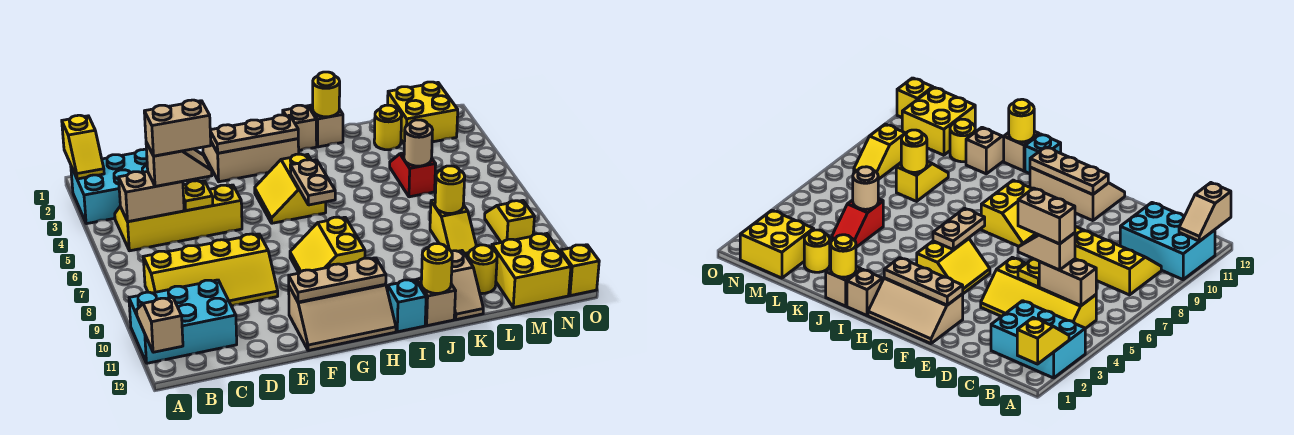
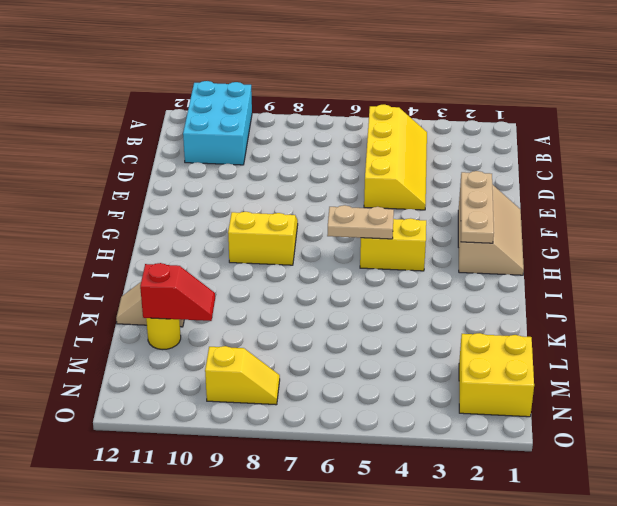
red slope L10:L11 level 2 top 11 -> red slope L4:L5 level 1 top 5
none -> cyan brick A2:C3 level 1
none -> yellow slope B8:E9 level 1 top 8
none -> tan slope F11:H12 level 1 top 11
none -> tan brick I1 level 1

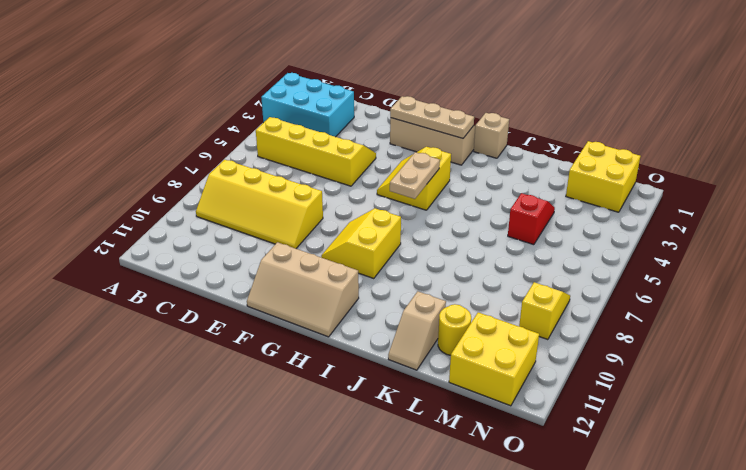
none -> cyan brick A10:C11 level 1
none -> cyan brick I12 level 1
none -> tan brick J1 level 1
none -> tan brick J12 level 1

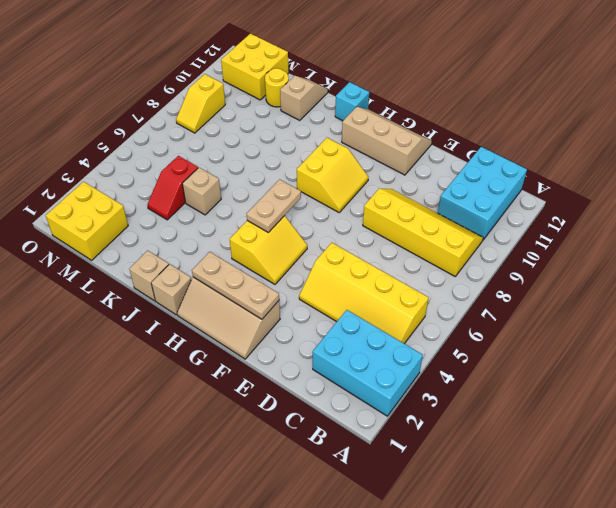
cyan brick B10:C12 level 1 -> cyan brick A10:C11 level 1
tan brick K5 level 1 -> tan brick J12 level 1
none -> yellow round brick L2 level 1
none -> yellow slope L8:L9 level 1 top 8
none -> yellow brick O12 level 1
none -> yellow slope A1:A2 level 2 top 1

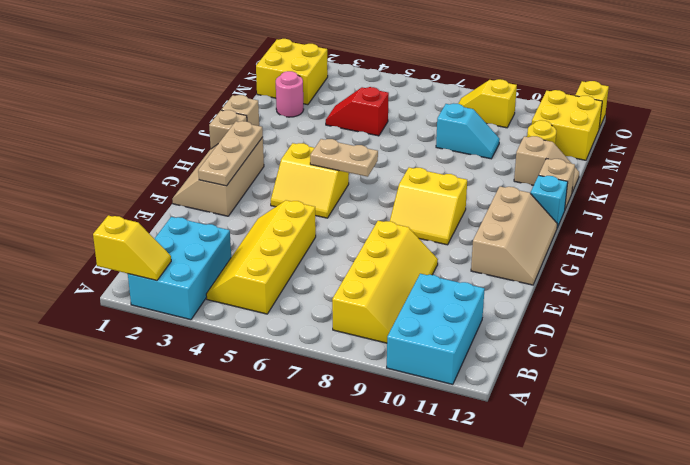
pink round brick L2 level 1 -> yellow round brick L2 level 1
cyan slope L8:L9 level 1 top 8 -> yellow slope L8:L9 level 1 top 8
none -> tan slope A11:A12 level 2 top 12
none -> tan brick B5:C5 level 2
none -> yellow plate D5 level 2
none -> tan plate F11:H11 level 2

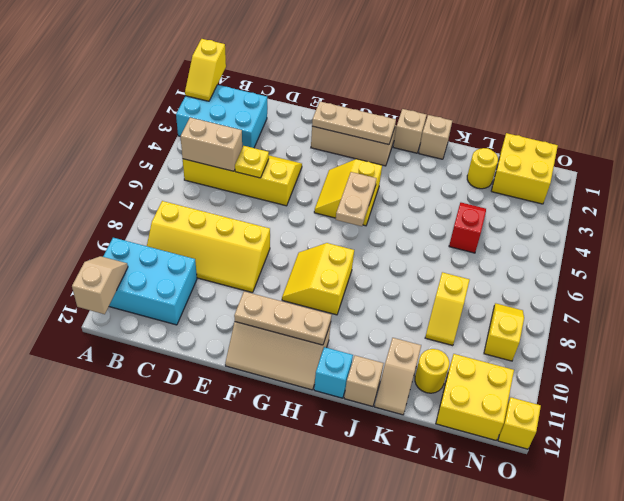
none -> yellow round brick J1 level 2
none -> yellow round brick J12 level 2
none -> tan round brick L5 level 2
none -> yellow round brick L8 level 2

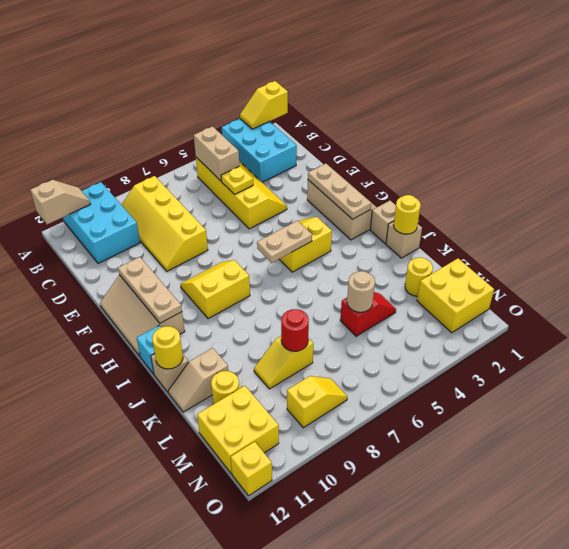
red round brick L8 level 2 -> yellow round brick L8 level 2
none -> tan slope C5:D5 level 3 top C
none -> tan brick C5:D5 level 4

